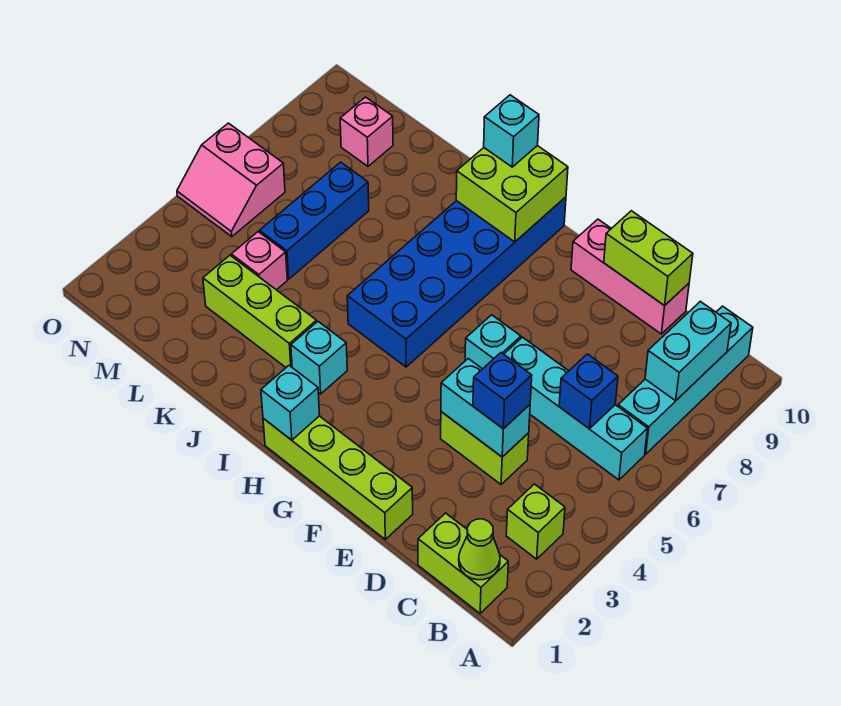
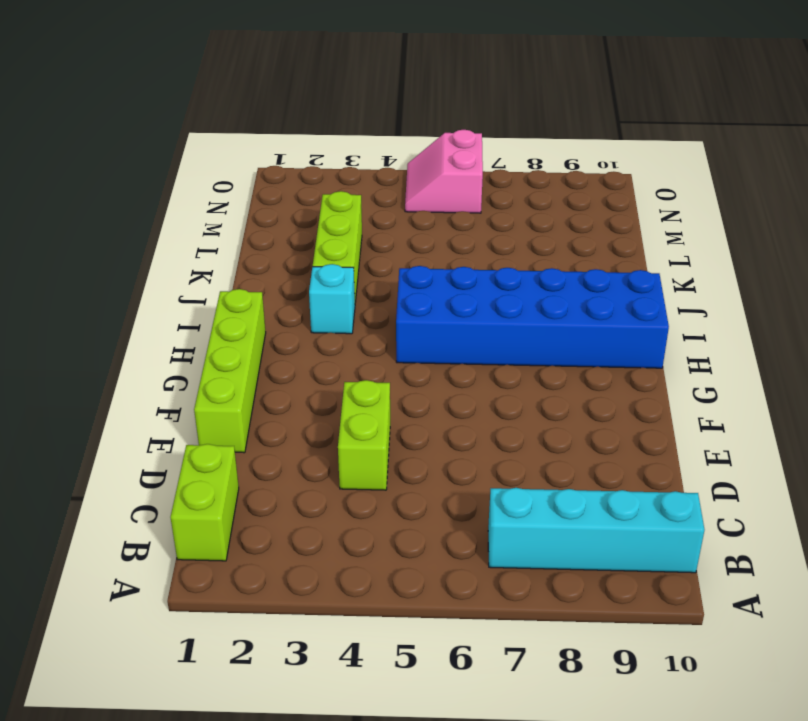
none -> lime brick B3 level 1
none -> cyan brick B6:E6 level 1
none -> pink brick D10:F10 level 1

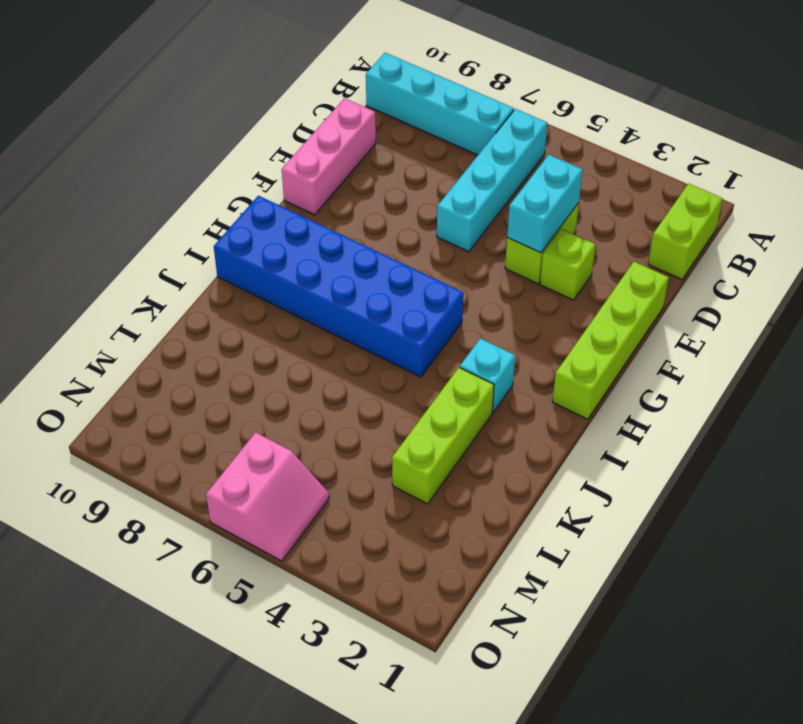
lime brick E3 level 1 -> lime brick B3 level 1
none -> cyan brick F6 level 1
none -> pink brick L4 level 1
none -> blue brick L5:L7 level 1

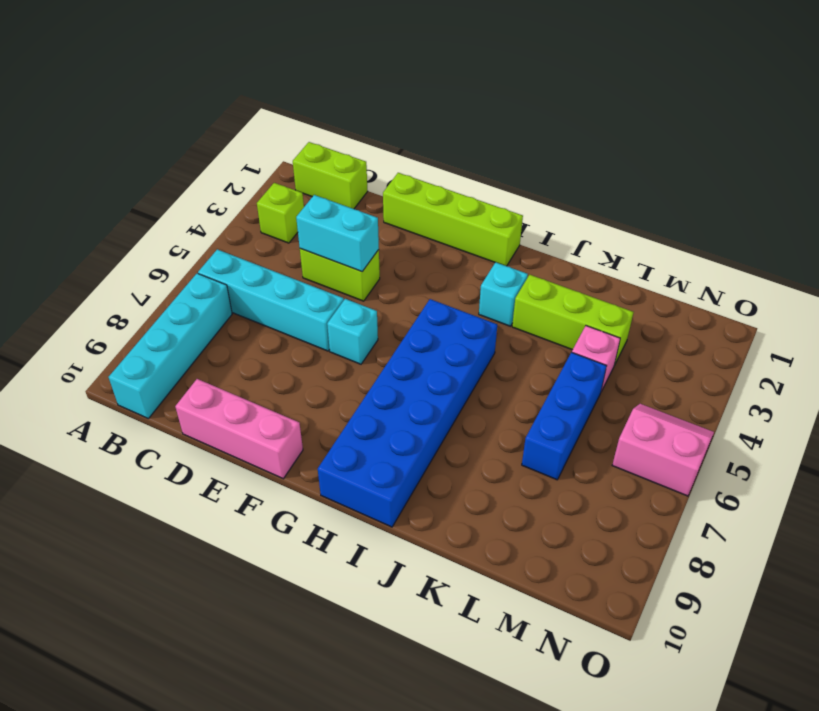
none -> pink brick M9 level 1
none -> lime cone B1 level 2
none -> cyan brick B8:B9 level 2

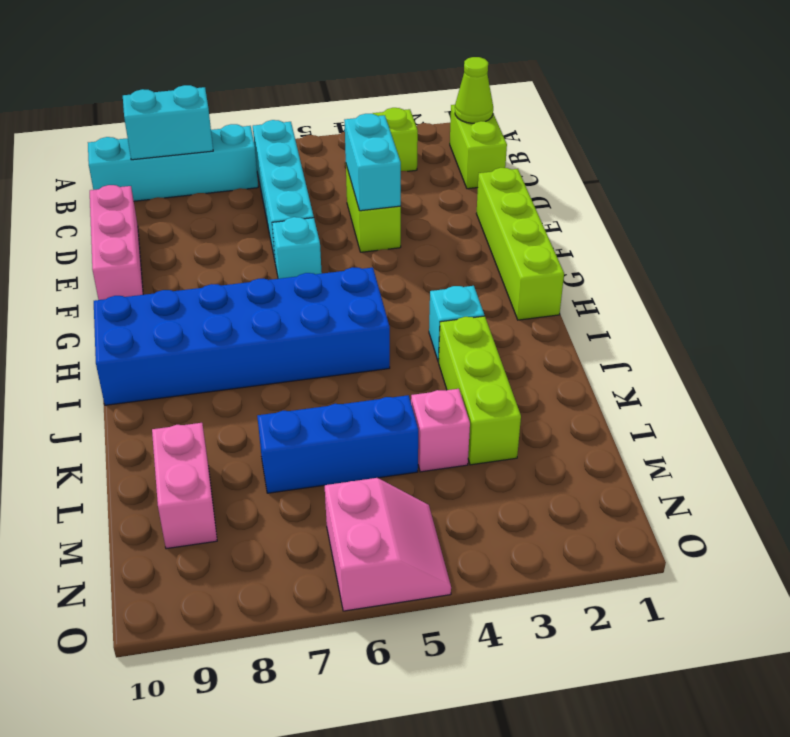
pink brick L9:M9 level 1 -> pink brick M9 level 1
none -> blue brick C6 level 2
none -> lime brick D10:E10 level 2
none -> cyan brick H1 level 2

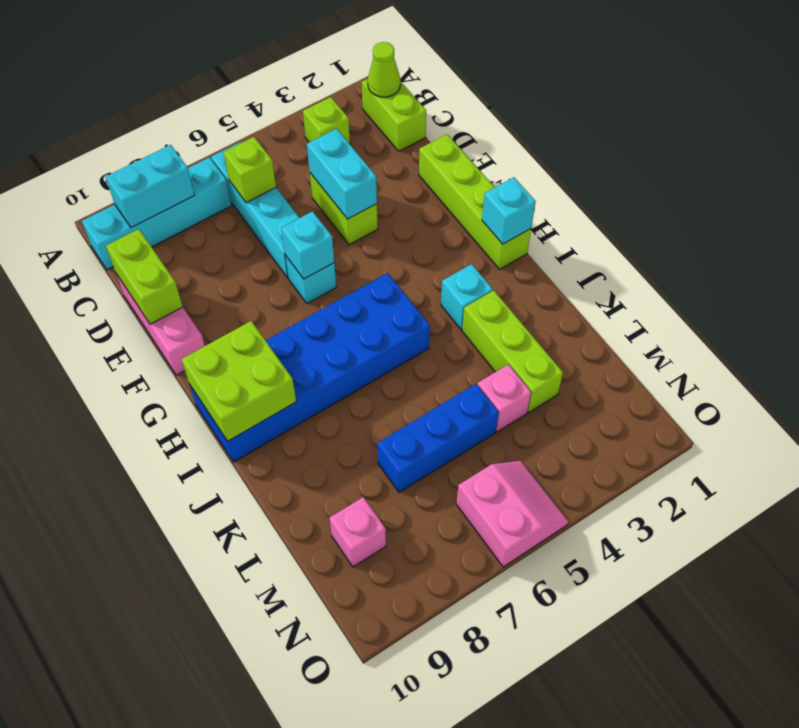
lime brick C6 level 2 -> blue brick C6 level 2
cyan brick F6 level 2 -> cyan brick I10 level 3
none -> blue brick D4 level 3

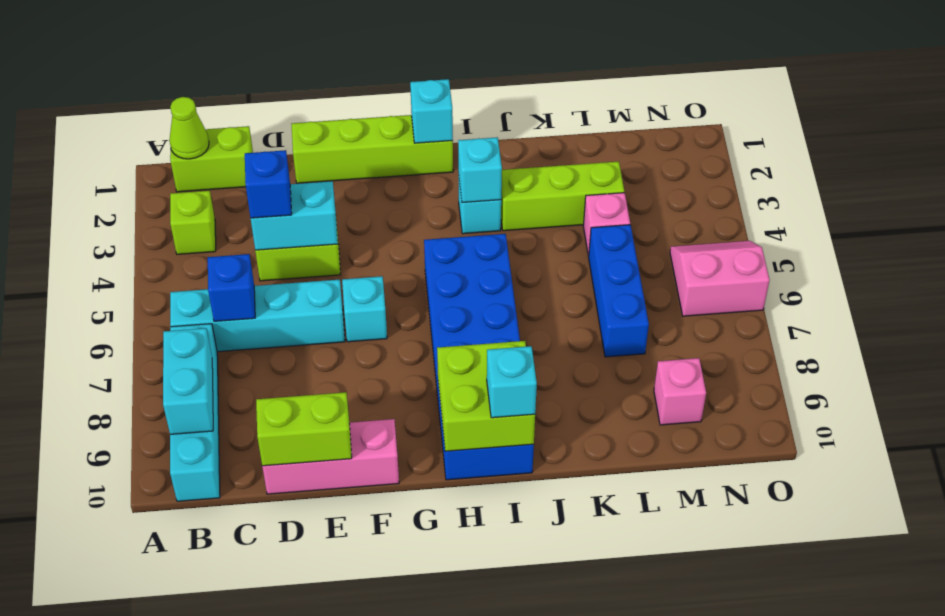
cyan brick I3 level 2 -> none

